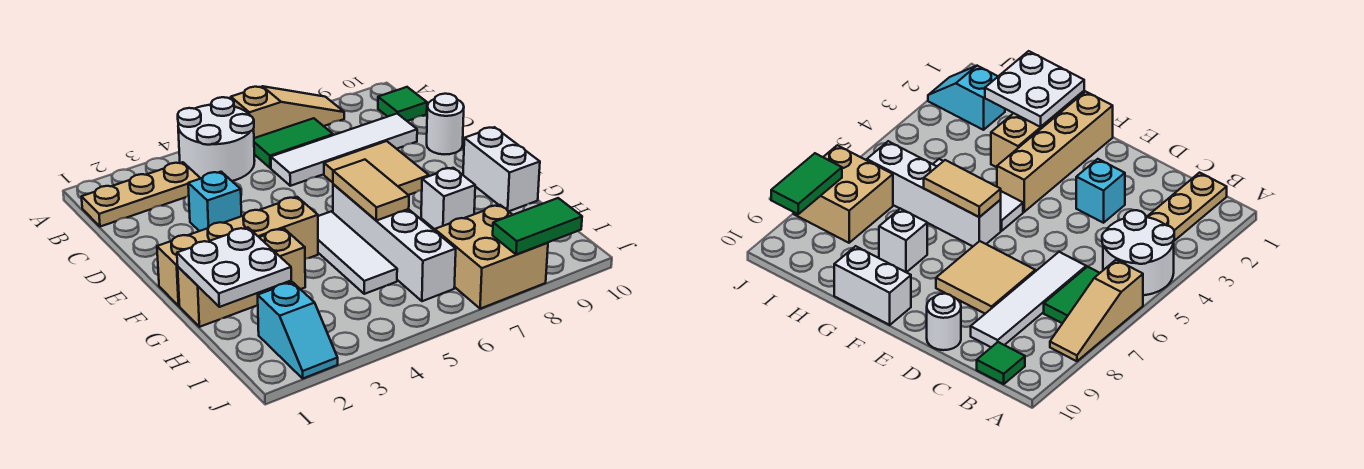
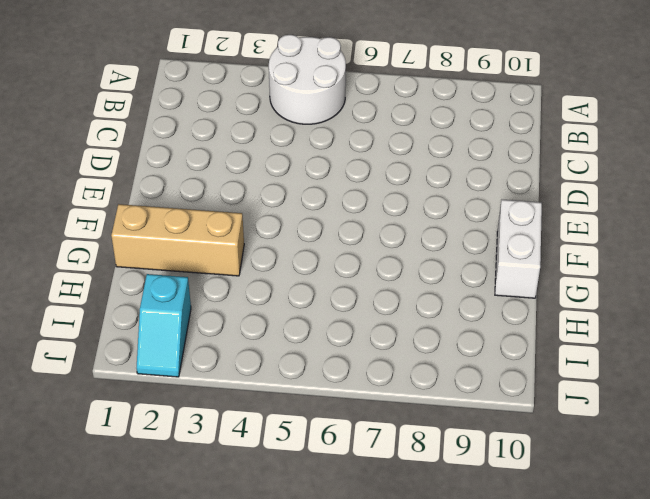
none -> tan slope A6:A8 level 1 top 6
none -> tan plate B1:B3 level 1
none -> green tile B6:B7 level 1

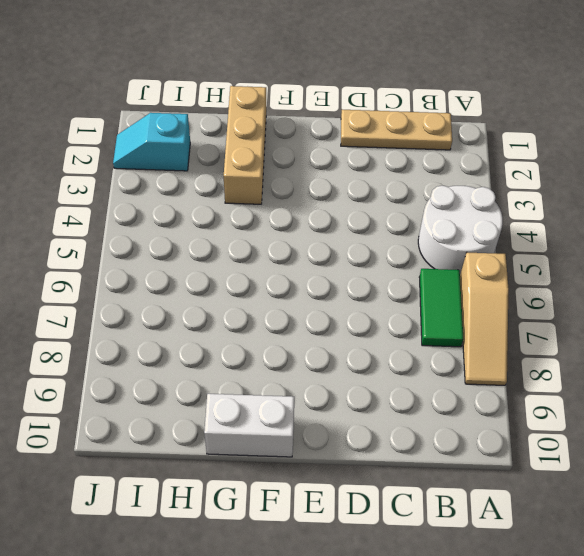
tan plate B1:D1 level 1 -> tan plate B1:B3 level 1
none -> green tile B10 level 1
none -> white tile C6:C9 level 1
none -> cyan brick D3 level 1

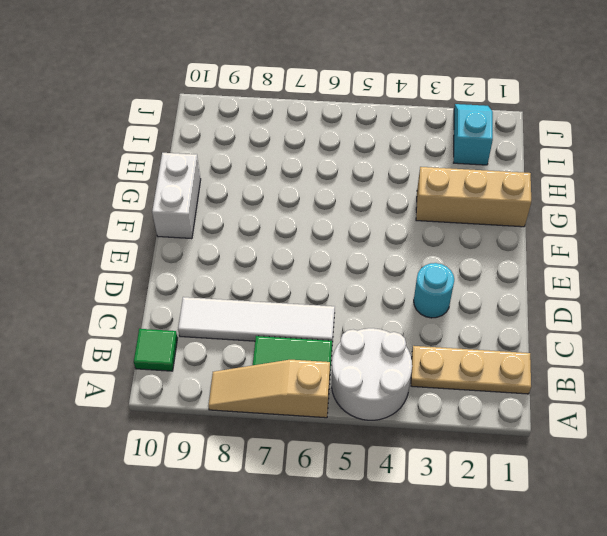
cyan round brick D3 level 1 -> cyan brick D3 level 1
none -> tan tile D7:E8 level 1
none -> white round brick D10 level 1
none -> tan brick F1:F4 level 1

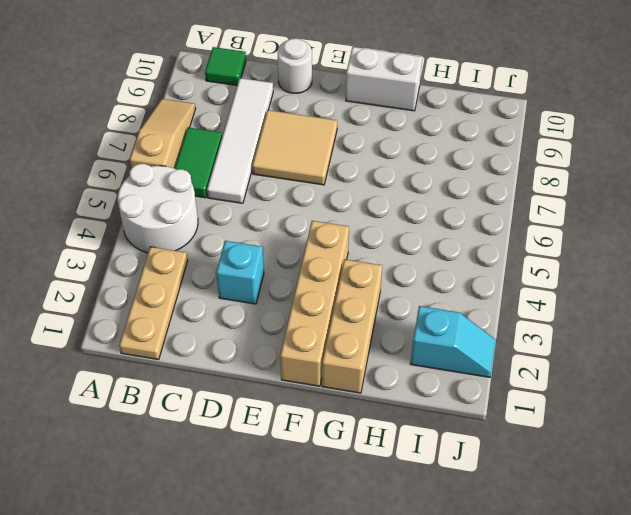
none -> white tile F5:H5 level 1
none -> white brick F6:I6 level 1
none -> white brick G8 level 1

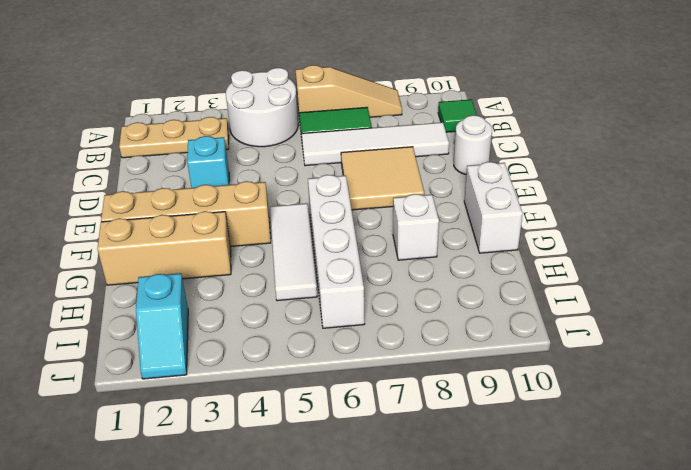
none -> tan brick I7:J8 level 1
none -> tan tile F6:G6 level 2
none -> white plate G1:H2 level 2

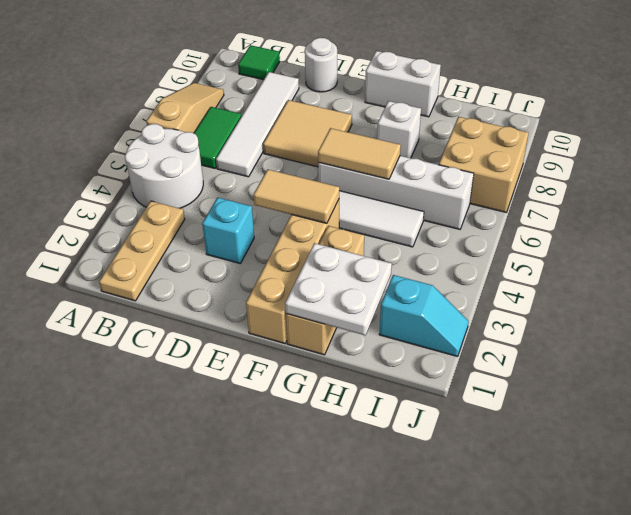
tan tile E4:F4 level 2 -> none
none -> green tile J8:J9 level 2

